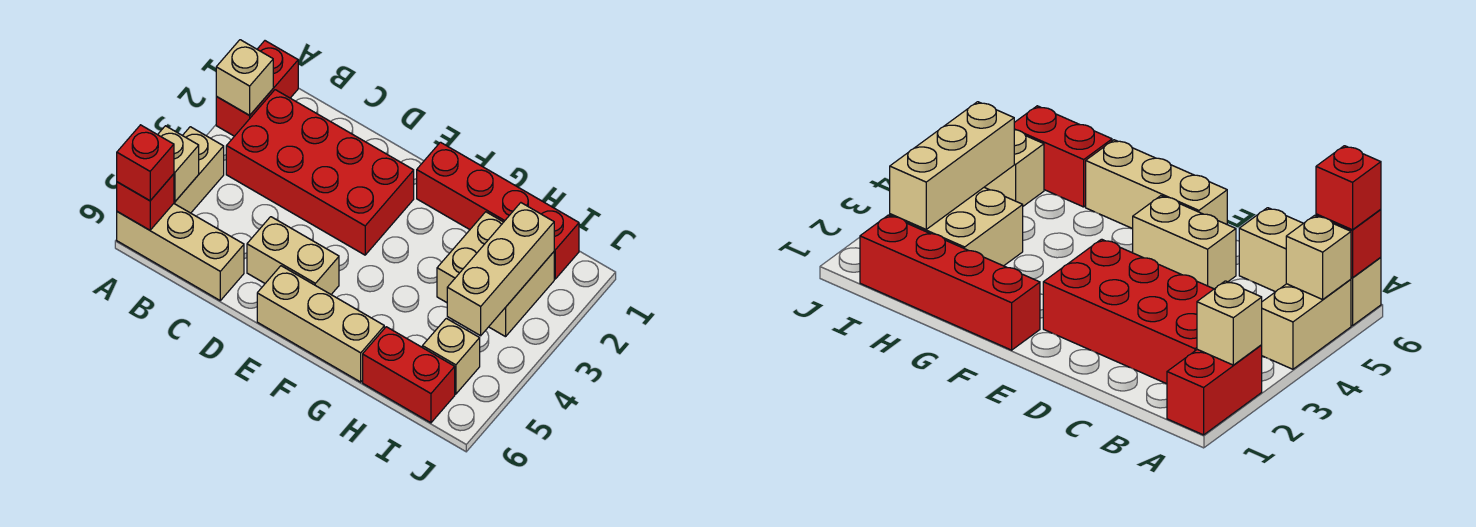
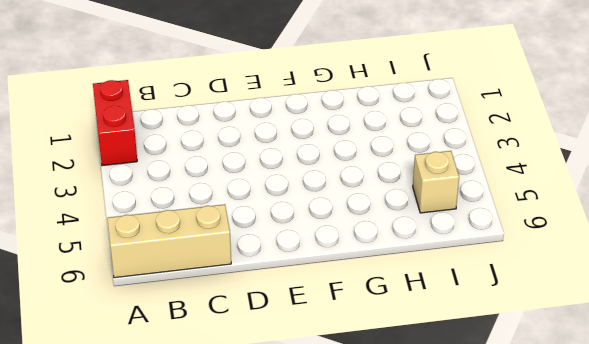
none -> tan brick A4:A5 level 1
none -> red brick B2:E3 level 1
none -> tan brick D5:E5 level 1

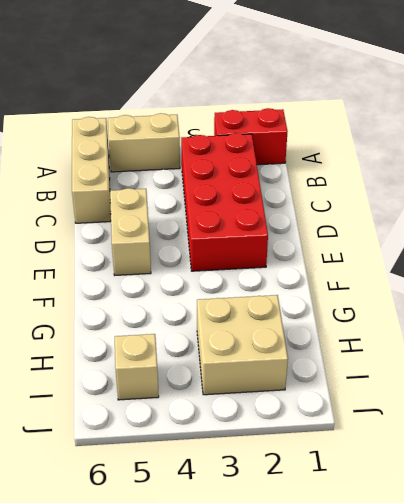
none -> tan brick E6:G6 level 1
none -> red brick F1:I1 level 1
none -> red brick H6:I6 level 1

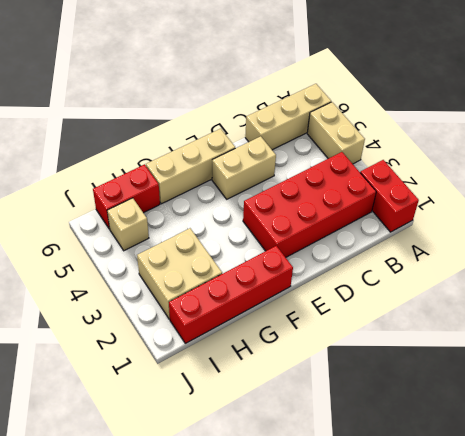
none -> tan brick A2 level 2
none -> tan brick A5 level 2
none -> red brick A6 level 2

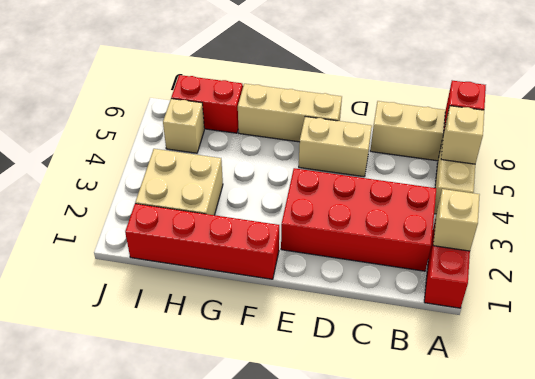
none -> tan brick I2:I4 level 2
none -> red brick A6 level 3

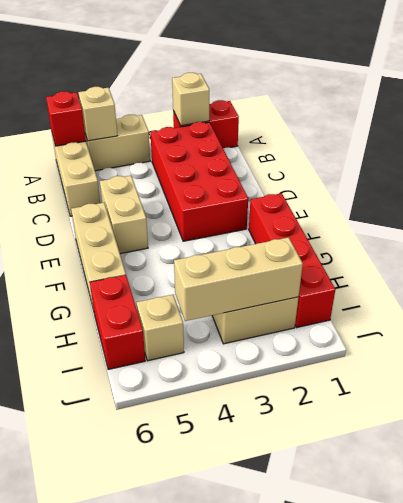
none -> red brick A6 level 3

